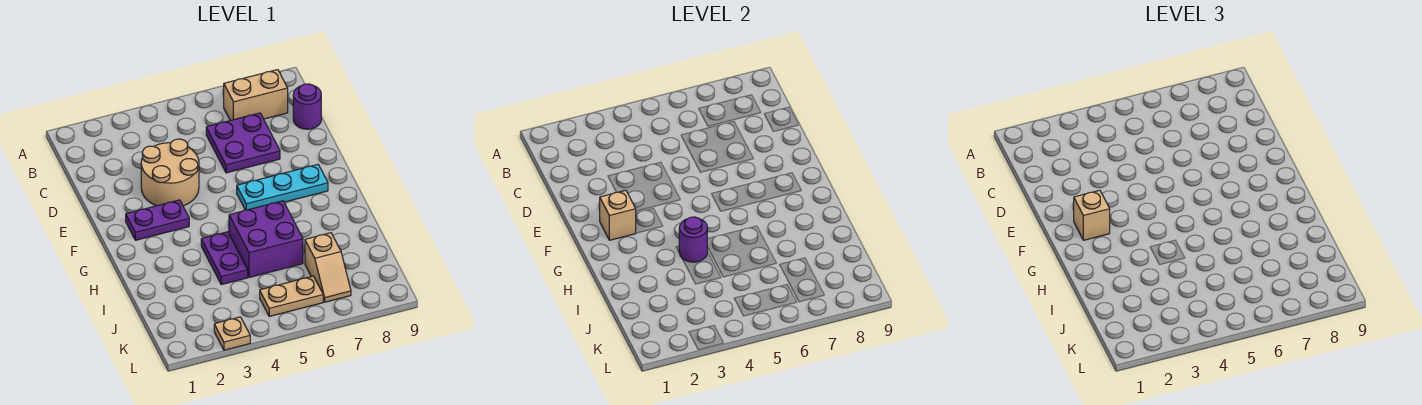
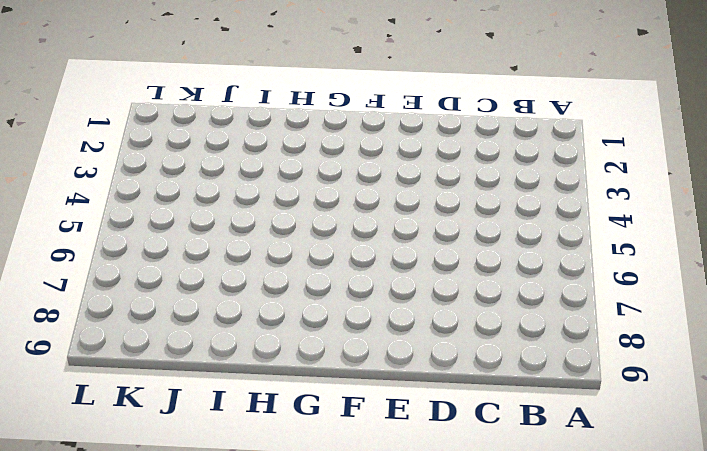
none -> tan brick B7:B8 level 1
none -> purple plate C6:D7 level 1
none -> purple round brick C9 level 1

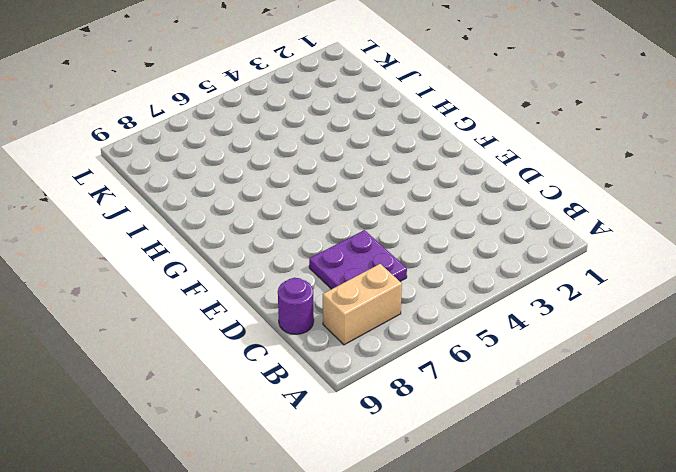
none -> tan round brick D3:E4 level 1
none -> purple plate F2:F3 level 1
none -> cyan plate F6:F8 level 1

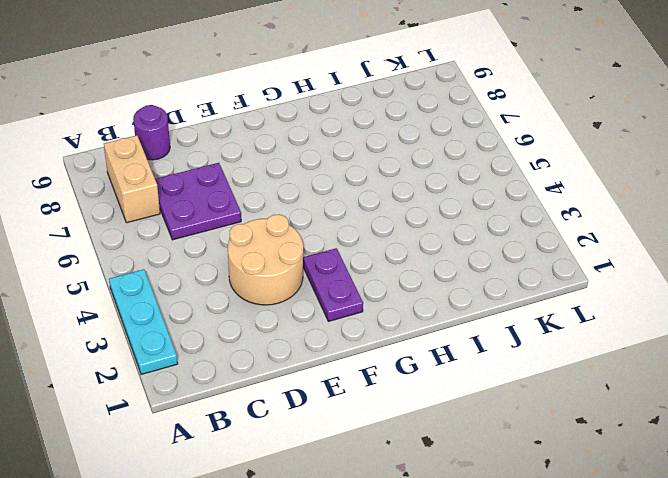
cyan plate A2:A4 level 1 -> cyan plate F6:F8 level 1
none -> purple plate H4:I4 level 1
none -> purple brick H5:I6 level 1
none -> tan slope J7:K7 level 1 top J

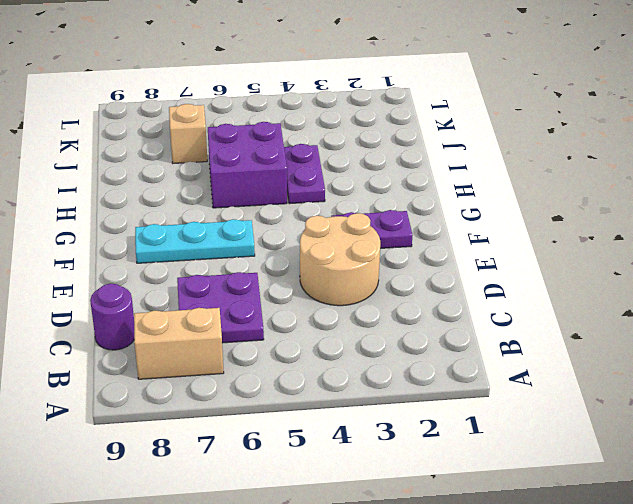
none -> tan plate K5:K6 level 1
none -> tan plate L3 level 1
none -> tan brick F2 level 2

